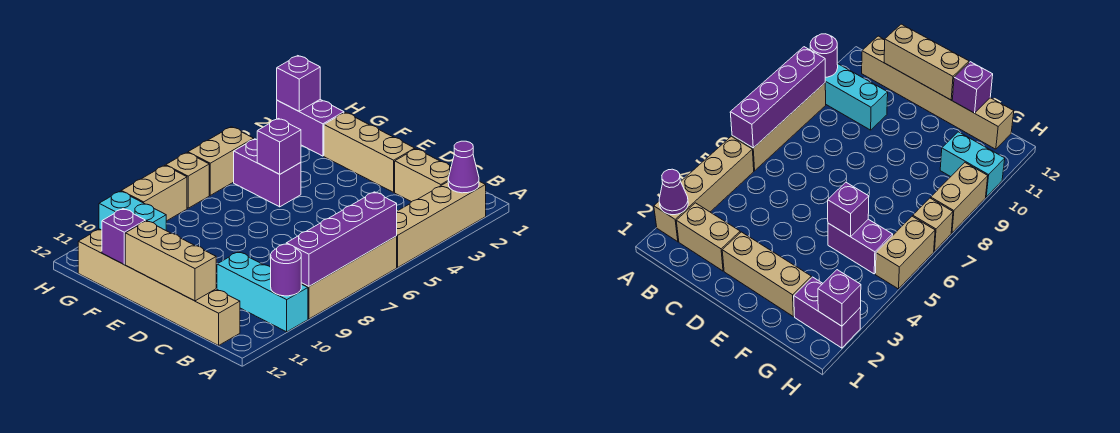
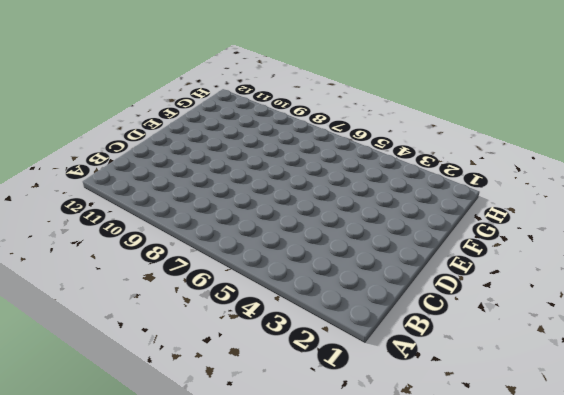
none -> tan brick A2:A5 level 1
none -> tan brick A6:A9 level 1
none -> cyan brick A10:C10 level 1

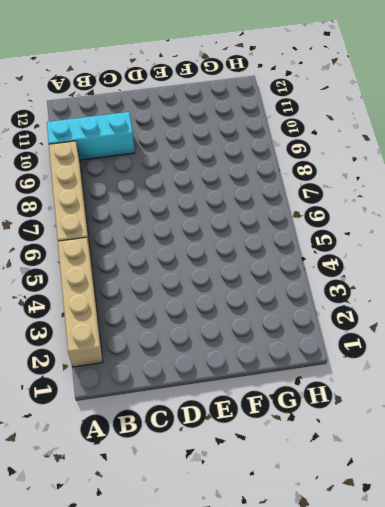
none -> tan brick B2:C2 level 1
none -> tan brick B12:G12 level 1
none -> tan brick D2:F2 level 1

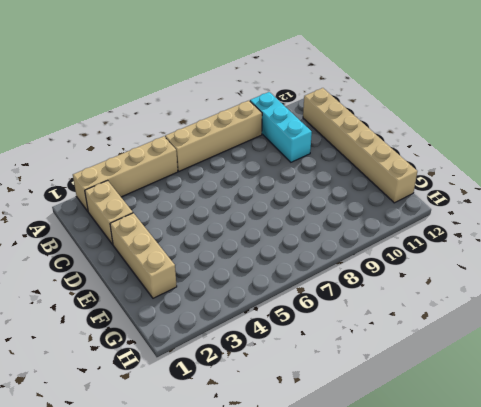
none -> purple brick F5:G5 level 1
none -> purple brick G2:H2 level 1
none -> cyan brick G10:H10 level 1

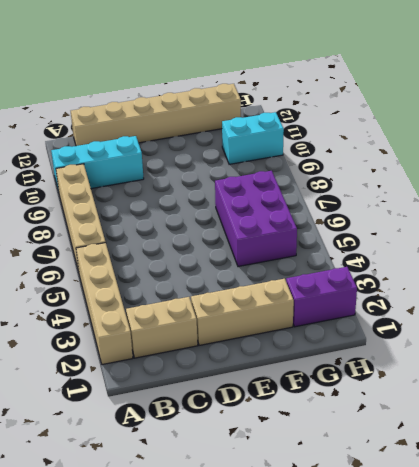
purple brick F5:G7 level 1 -> purple brick F5:G5 level 1
none -> tan brick H5:H6 level 1
none -> tan brick H7 level 1
none -> tan brick H8:H9 level 1

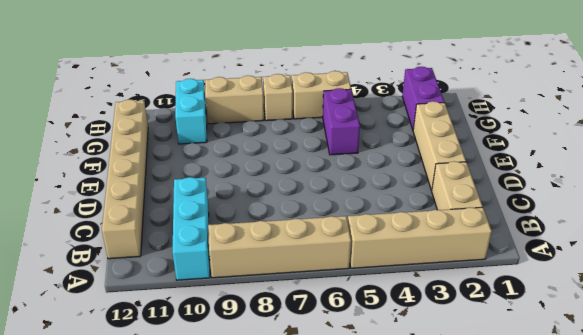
none -> purple cone A2 level 2
none -> purple brick A6:A9 level 2
none -> purple round brick A10 level 2

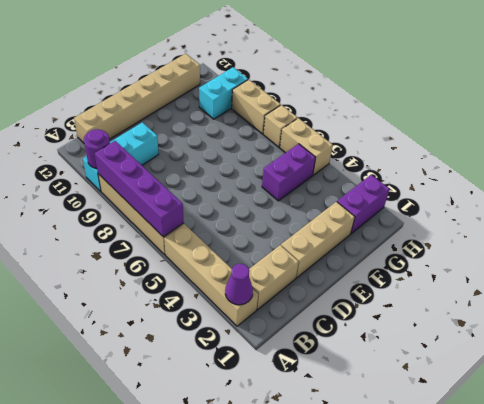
none -> tan brick C12:E12 level 2
none -> purple brick F5 level 2
none -> purple brick F12 level 2

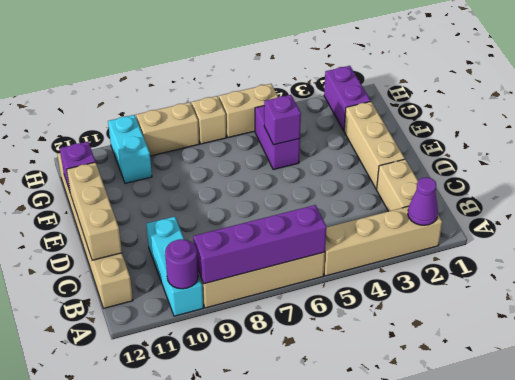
none -> purple brick H2 level 2

